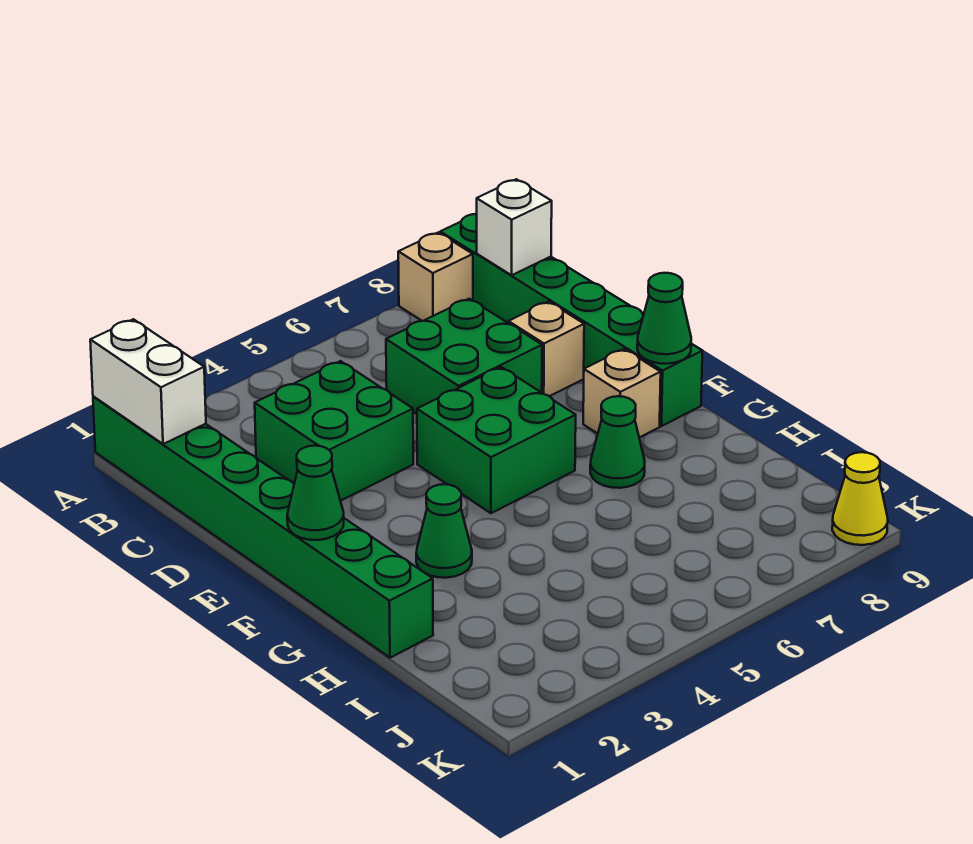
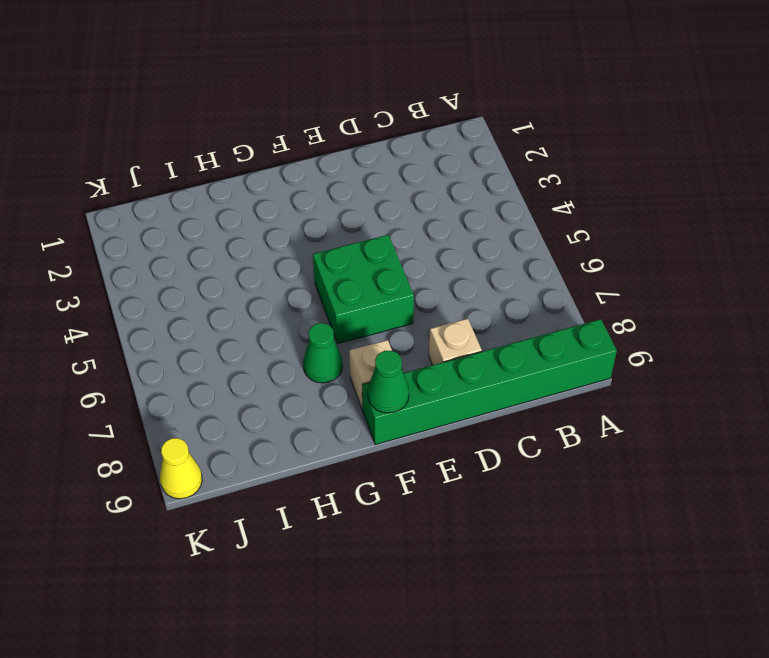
none -> green brick A1:H1 level 1
none -> tan brick A8 level 1
none -> green brick C3:D4 level 1

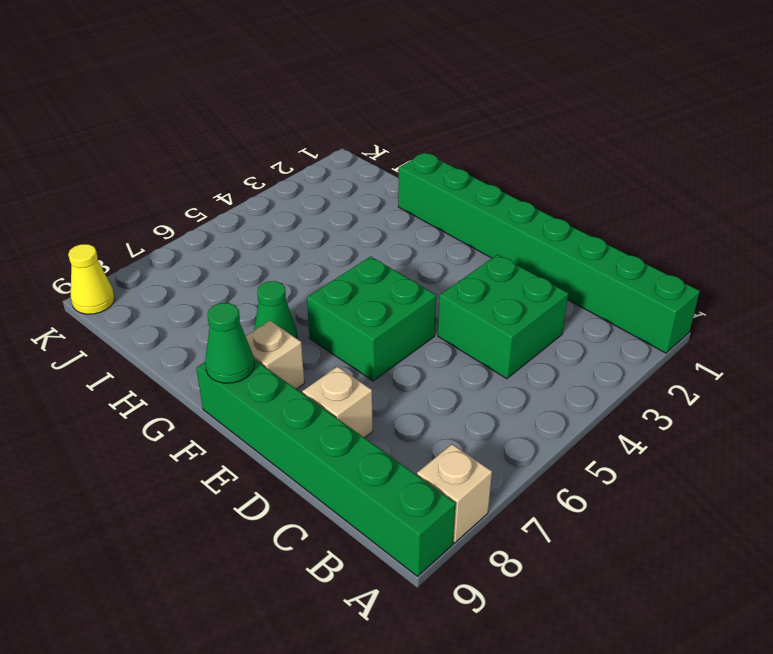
none -> green brick C6:D7 level 1
none -> green cone G3 level 1
none -> white brick A1:B1 level 2

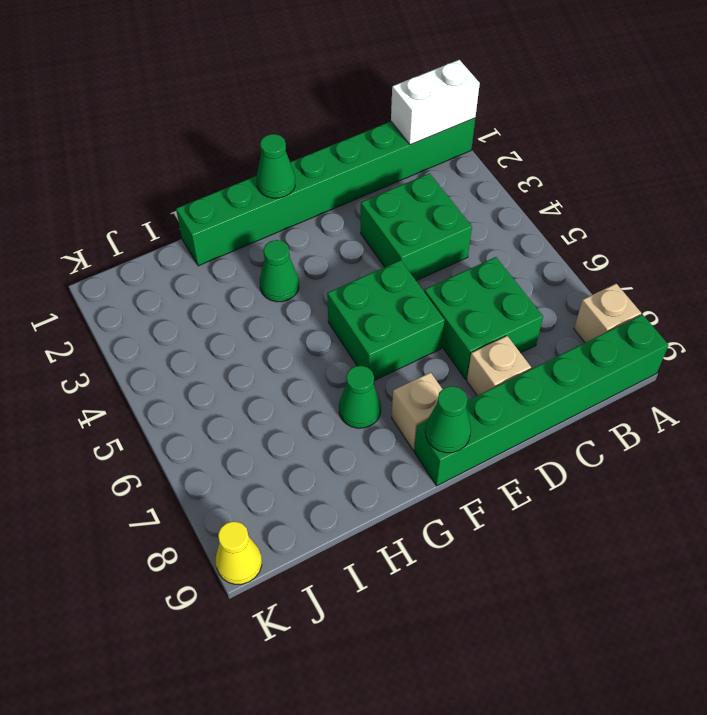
none -> white brick B9 level 2

